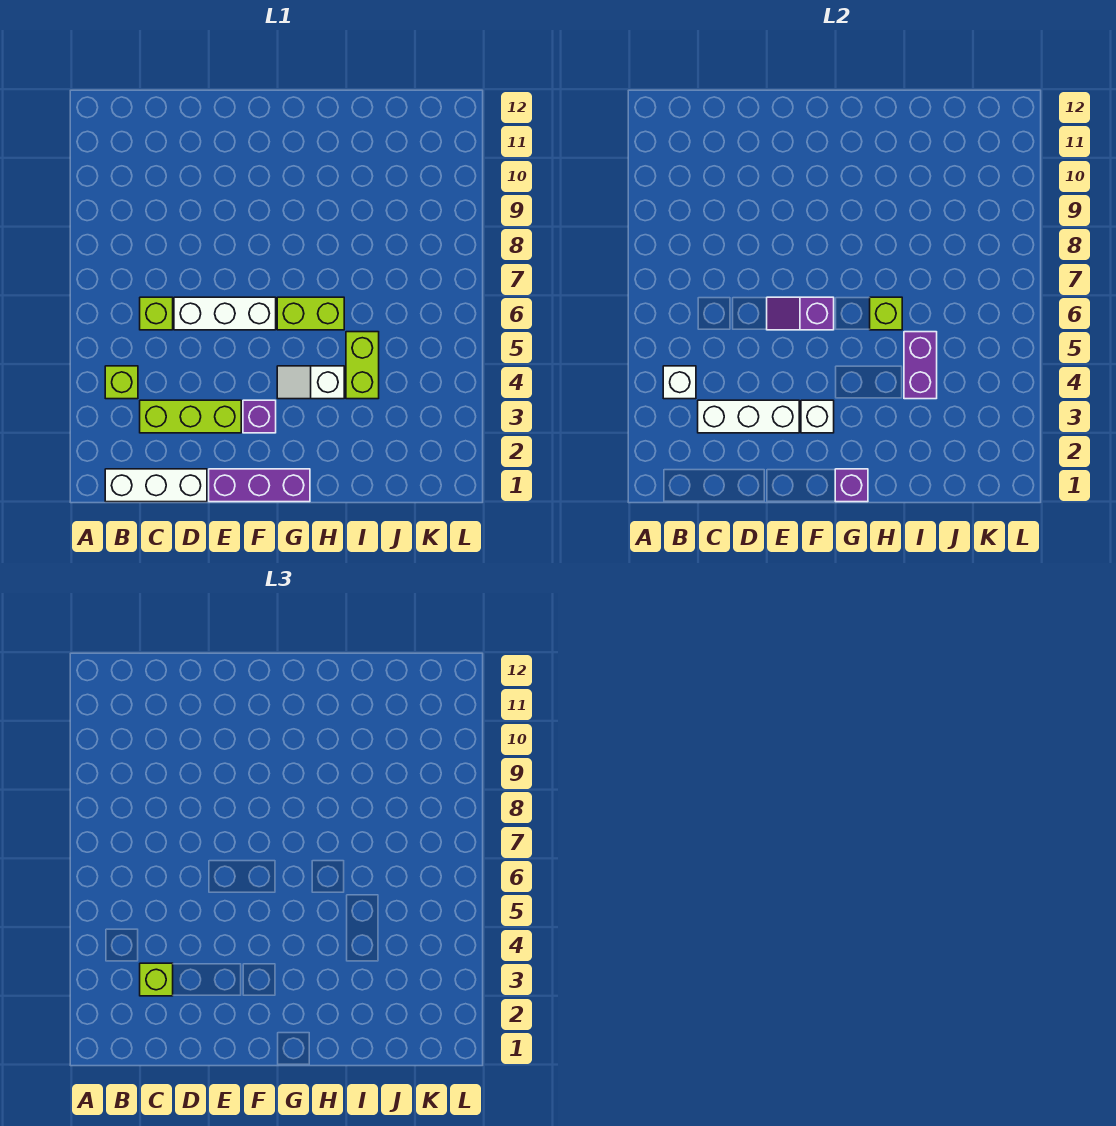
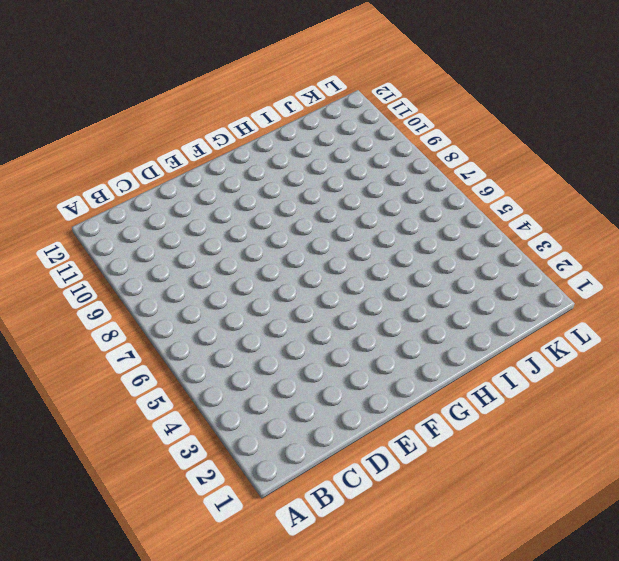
none -> white brick B1:D1 level 1
none -> lime brick B4 level 1
none -> lime brick C3:E3 level 1

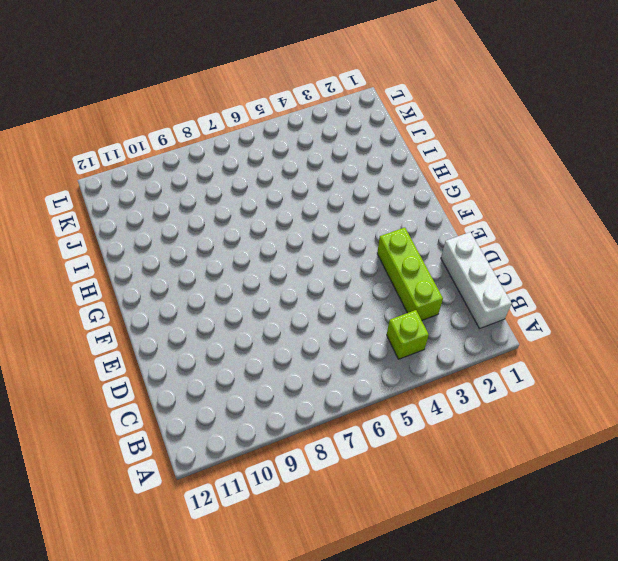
none -> lime brick C6 level 1
none -> white brick D6:F6 level 1
none -> purple brick E1:G1 level 1

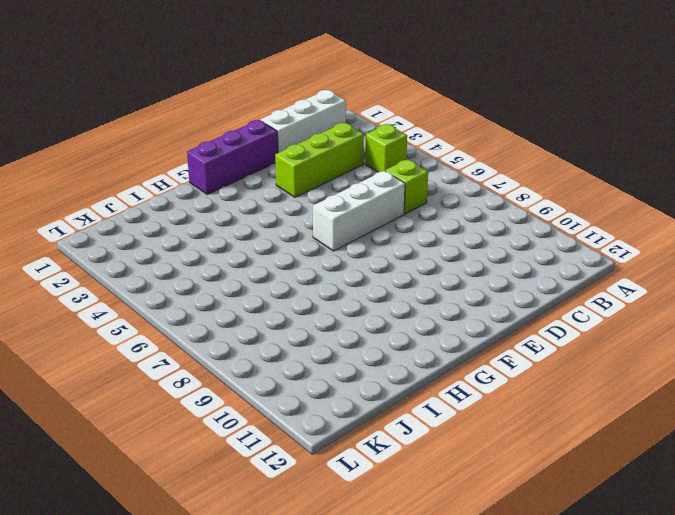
none -> purple brick F3 level 1
none -> white slope G4:H4 level 1 top H
none -> lime brick G6:H6 level 1

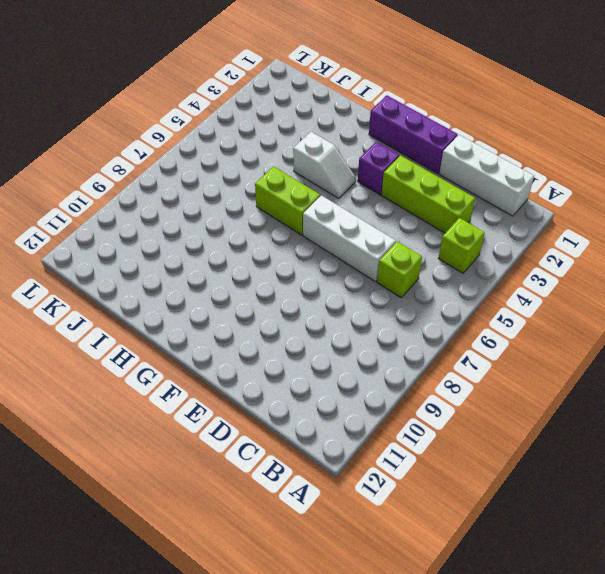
none -> lime brick I4:I5 level 1
none -> white brick B4 level 2
none -> white brick C3:E3 level 2

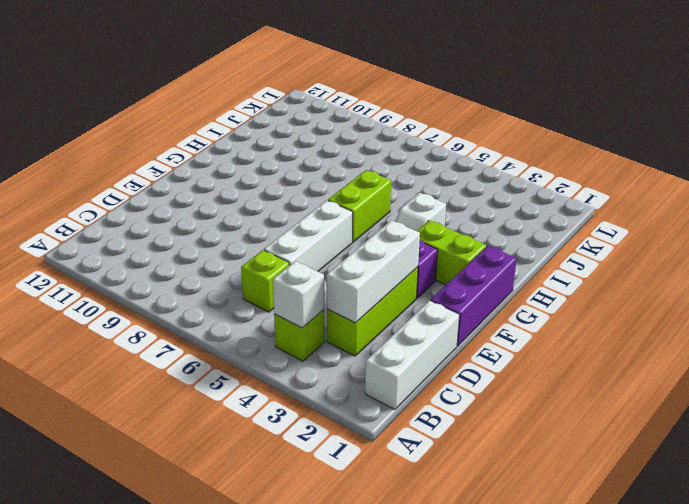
lime brick G2:G3 level 1 -> lime brick I4:I5 level 1
none -> purple slope E6:F6 level 2 top F
none -> white brick F3 level 2
none -> purple brick G1 level 2

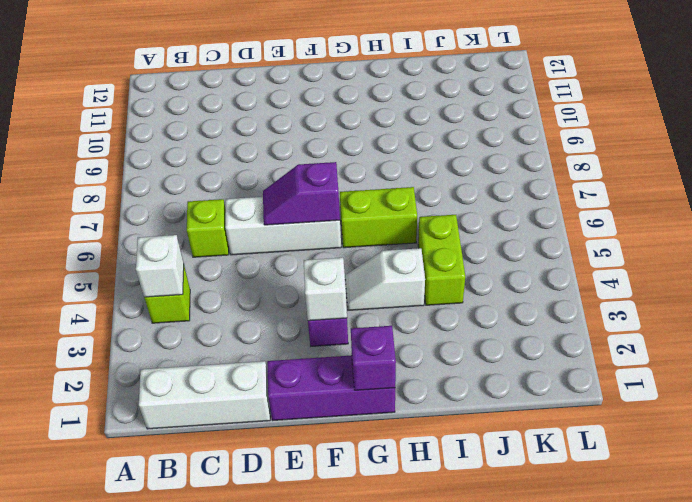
none -> lime brick C3:E3 level 1
none -> white brick C3:E3 level 2
none -> lime brick H6 level 2

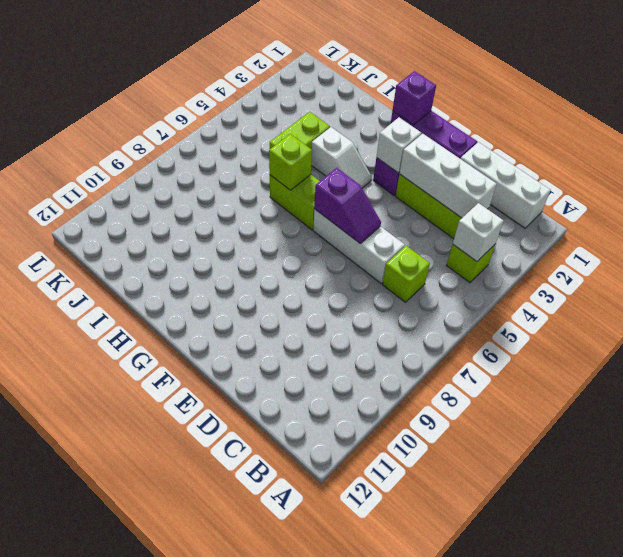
none -> purple brick I4:I5 level 2
none -> lime brick C3 level 3

